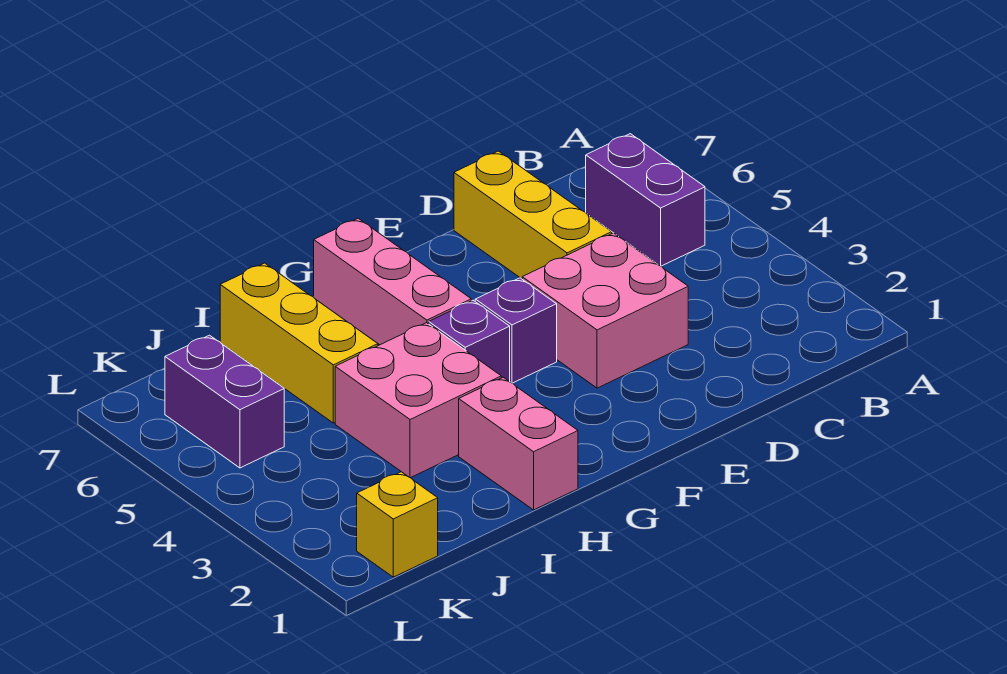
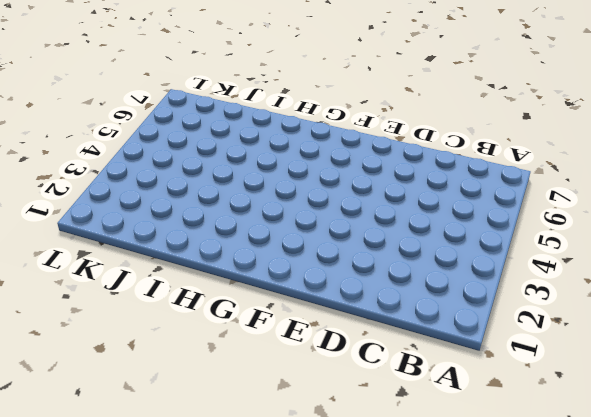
none -> purple brick B5:B6 level 1
none -> pink brick D3:E4 level 1

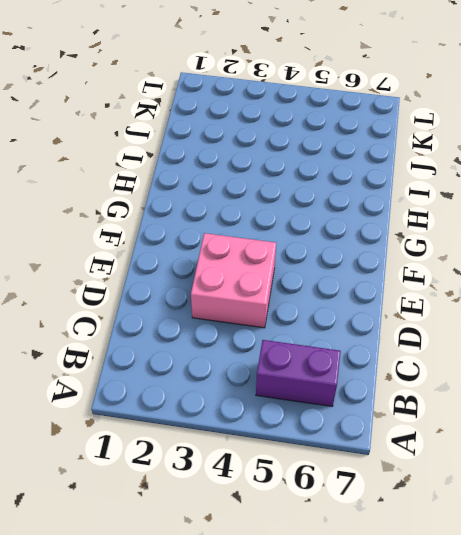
none -> yellow brick D5:D7 level 1
none -> purple brick F4 level 1

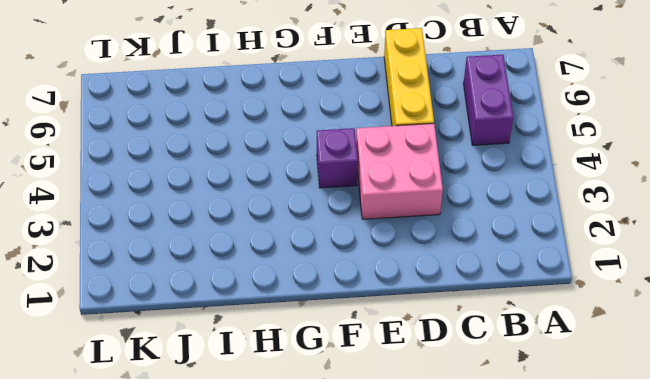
none -> purple brick G4 level 1
none -> pink brick G5:G7 level 1

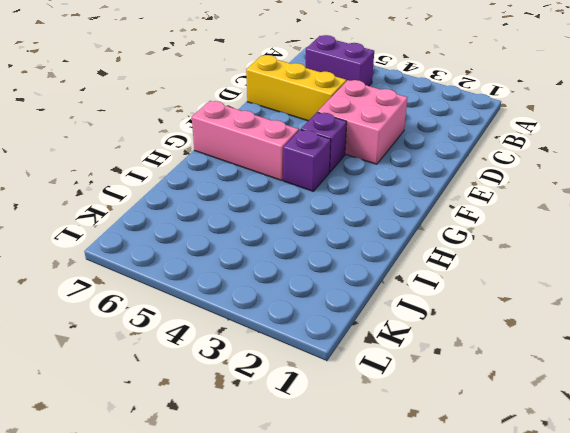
none -> pink brick H1:H2 level 1
none -> pink brick H3:I4 level 1

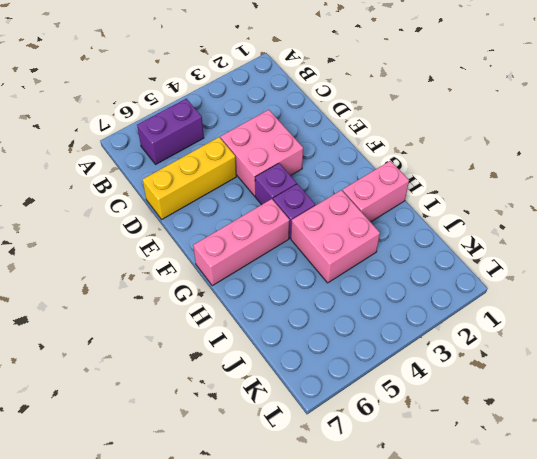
none -> yellow brick I5:I7 level 1
none -> yellow brick K1 level 1

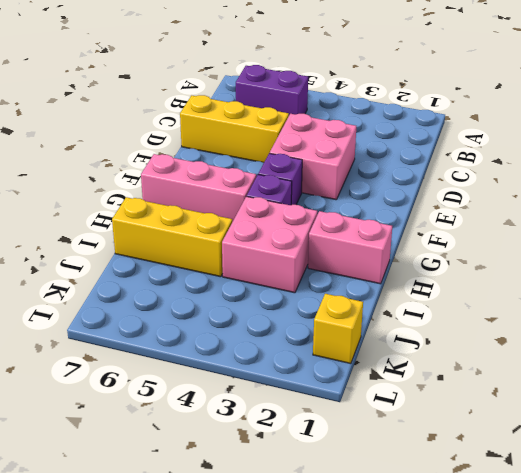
none -> purple brick K5:K6 level 1

